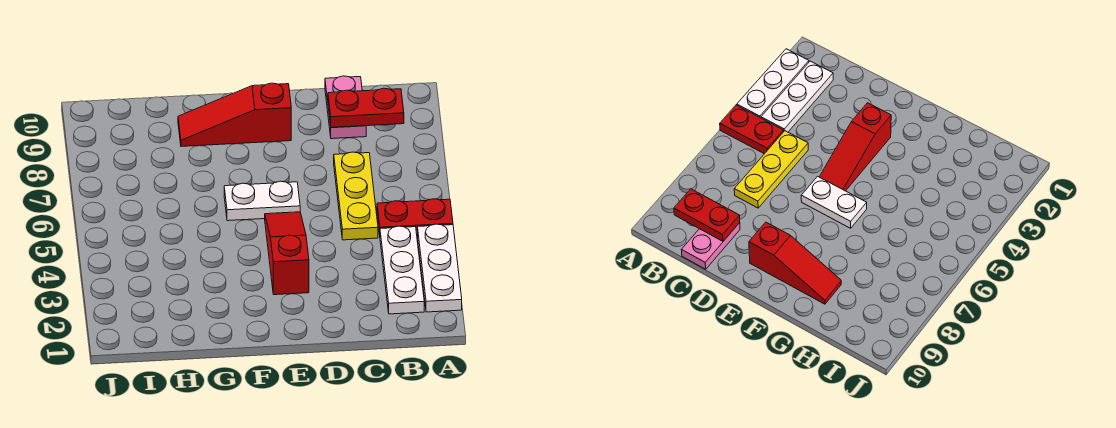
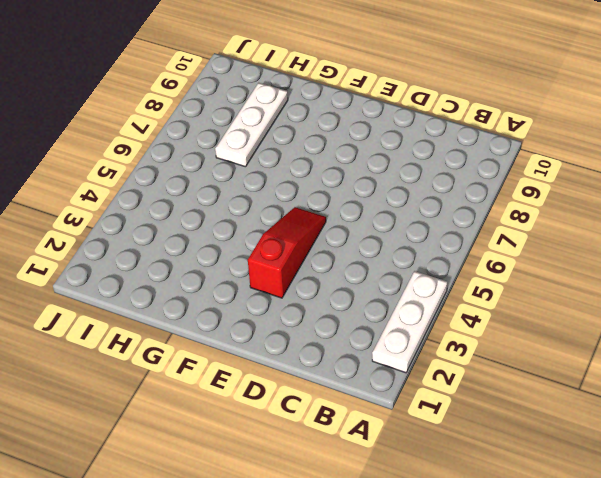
white plate H7:H9 level 1 -> white plate B2:B4 level 1
none -> red plate A5:B5 level 1
none -> yellow plate C5:C7 level 1

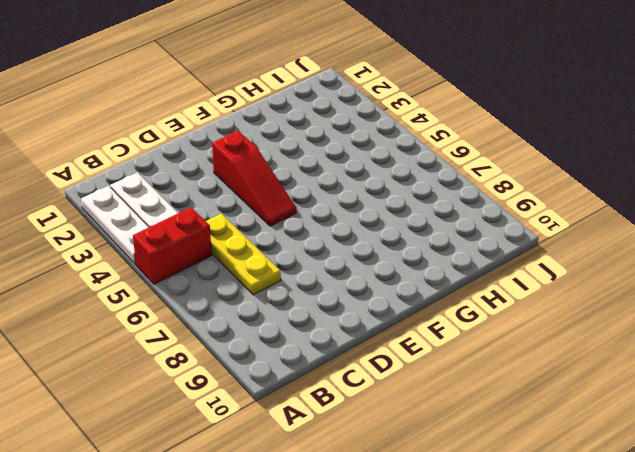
red brick A5:B5 level 1 -> red plate A5:B5 level 1
none -> pink plate C9:C10 level 1
none -> white plate E6:F6 level 1

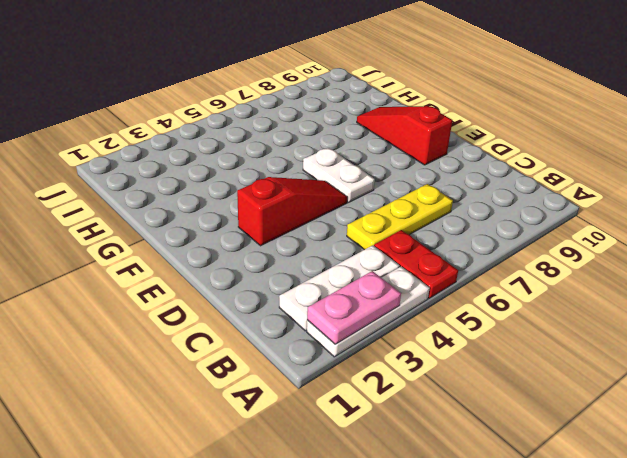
pink plate A2:A3 level 2 -> pink plate C9:C10 level 1
none -> red plate B9:C9 level 2

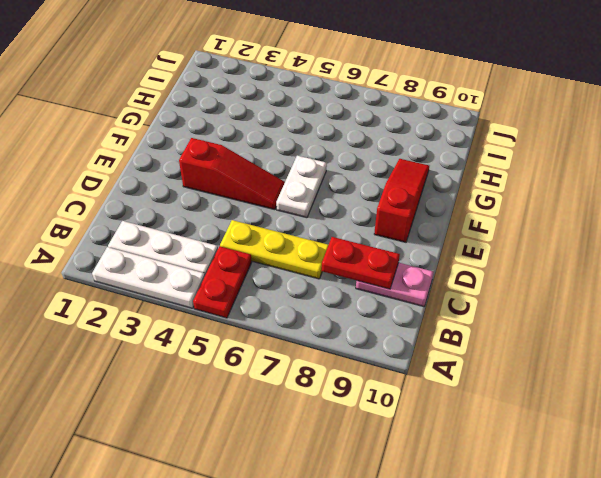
red plate C8:C9 level 2 -> red plate B9:C9 level 2

